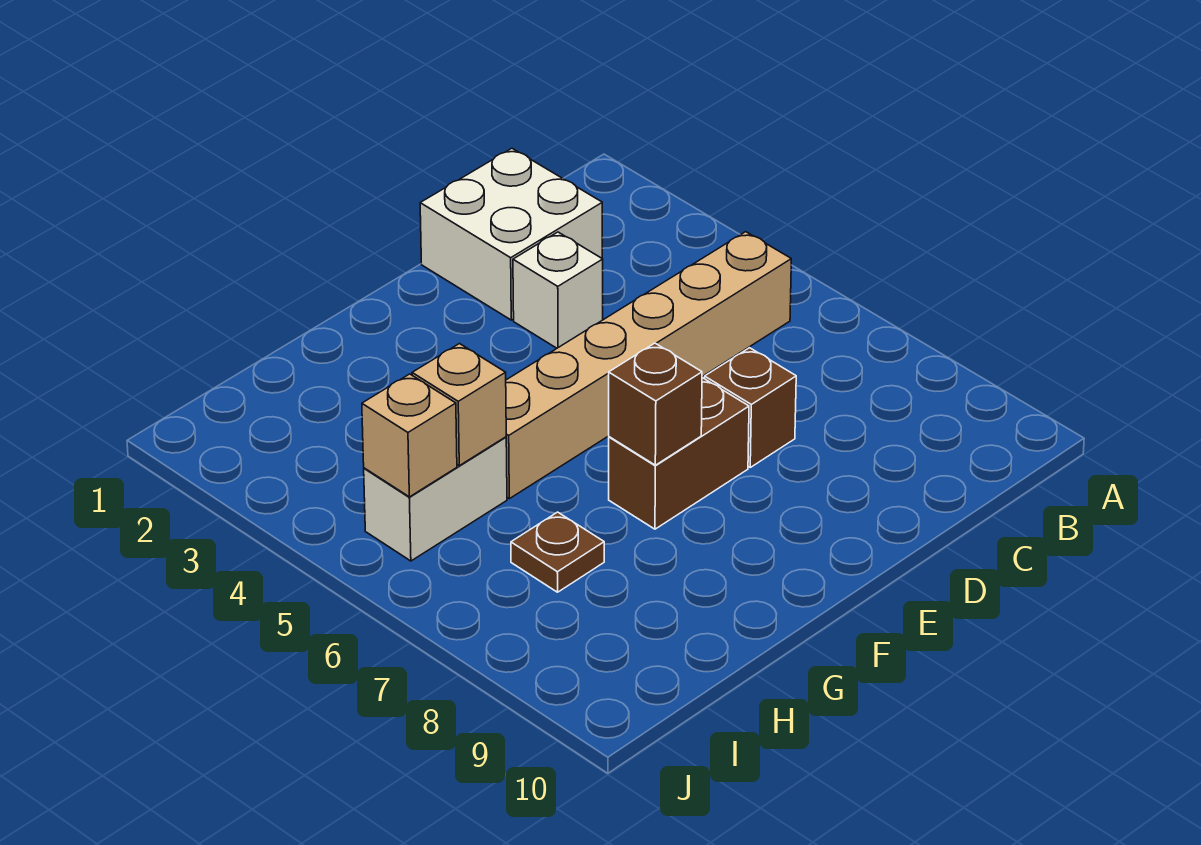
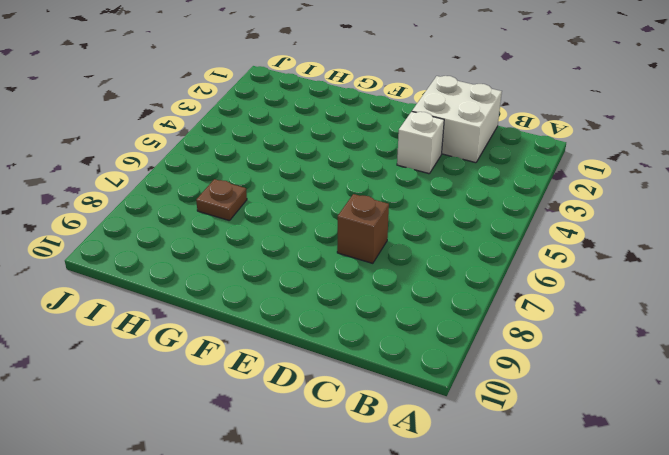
none -> tan brick B5:G5 level 1
none -> brown brick E7:F7 level 1

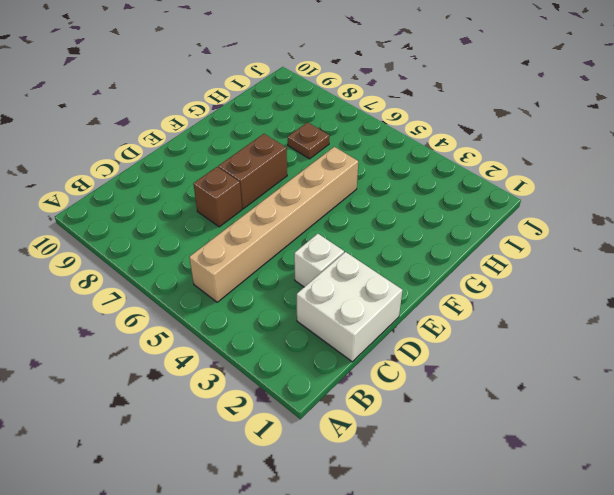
none -> white brick H5:I5 level 1
none -> brown brick F7 level 2

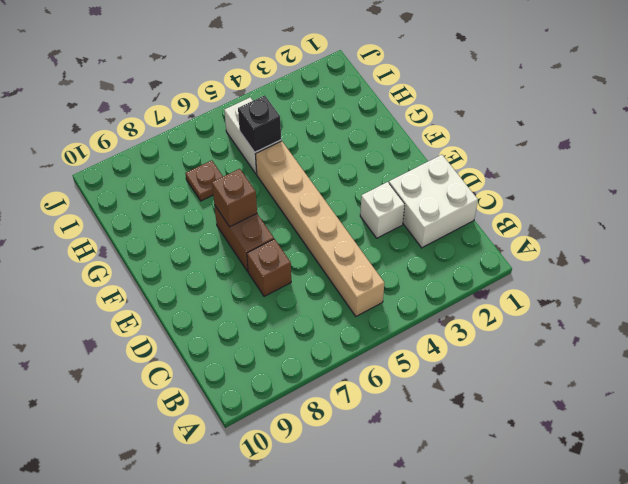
black brick H5 level 2 -> tan brick H5 level 2
none -> tan brick I5 level 2

